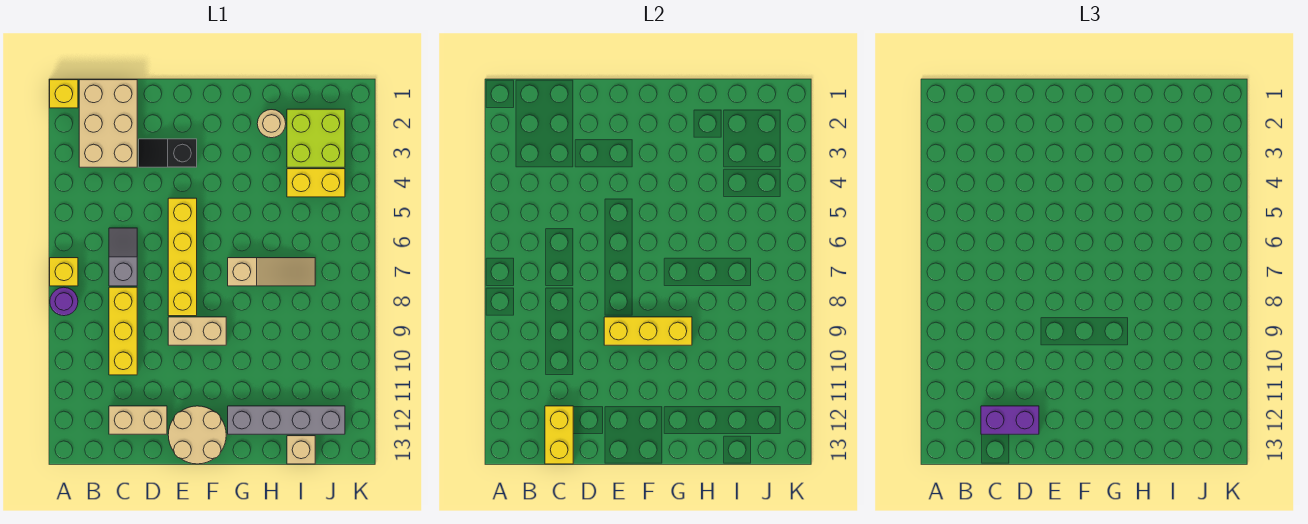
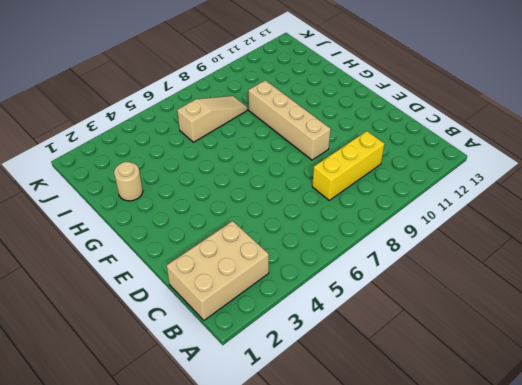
tan brick E9:H9 level 1 -> tan brick E9:F9 level 1
tan slope I6:I8 level 1 top 6 -> tan slope G7:I7 level 1 top G
none -> yellow brick A1 level 1
none -> yellow brick A7 level 1
none -> purple round brick A8 level 1

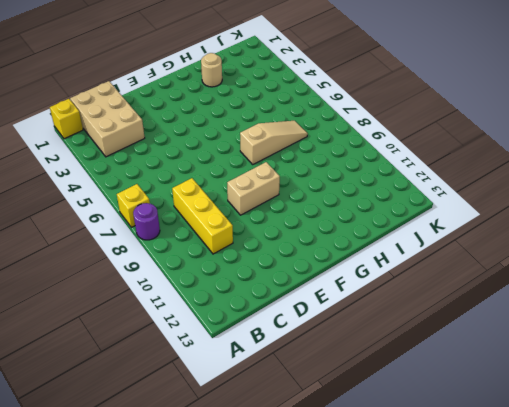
none -> grey slope C6:C7 level 1 top 7
none -> tan brick C12:D12 level 1
none -> black slope D3:E3 level 1 top E

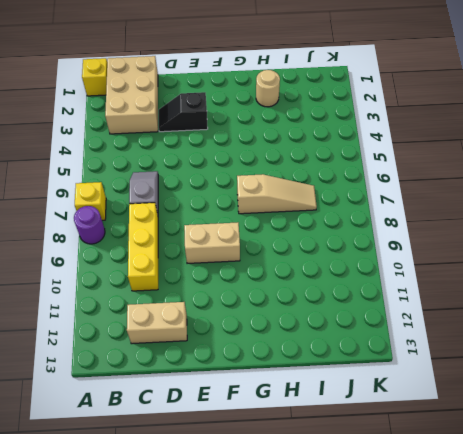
none -> yellow brick E5:E8 level 1
none -> tan round brick E12:F13 level 1
none -> grey brick G12:J12 level 1

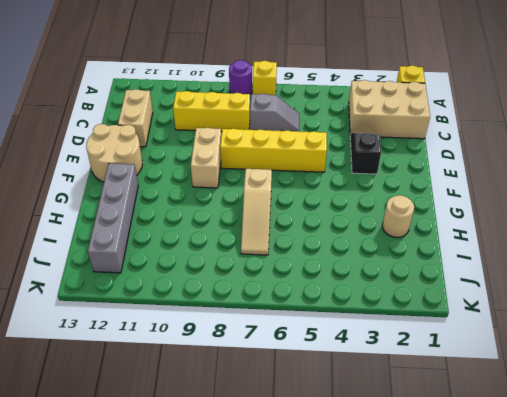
none -> lime brick I2:J3 level 1
none -> yellow brick I4:J4 level 1
none -> tan brick I13 level 1

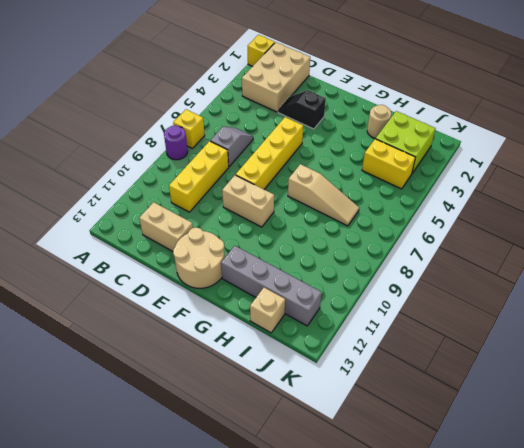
none -> yellow brick C12:C13 level 2
none -> yellow brick E9:G9 level 2
none -> purple brick C12:D12 level 3

